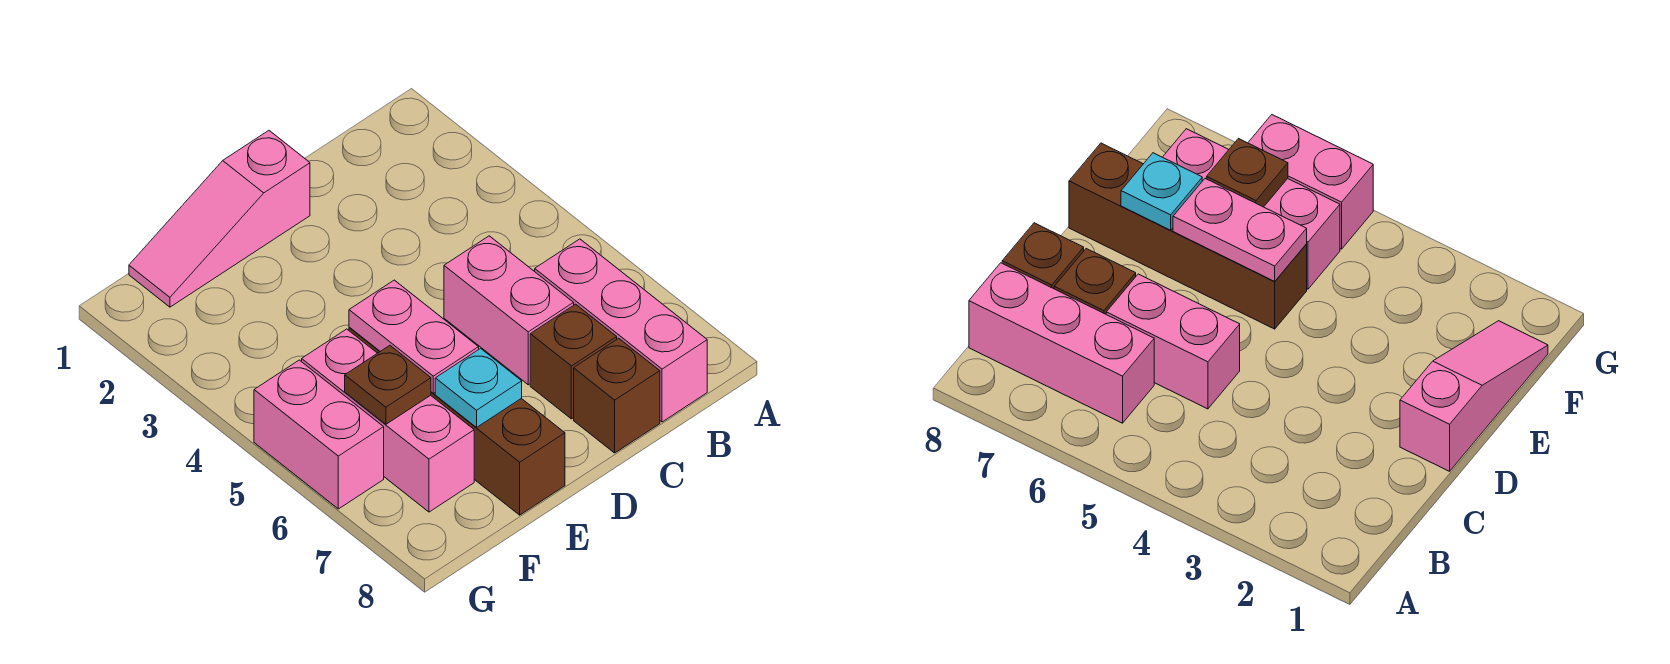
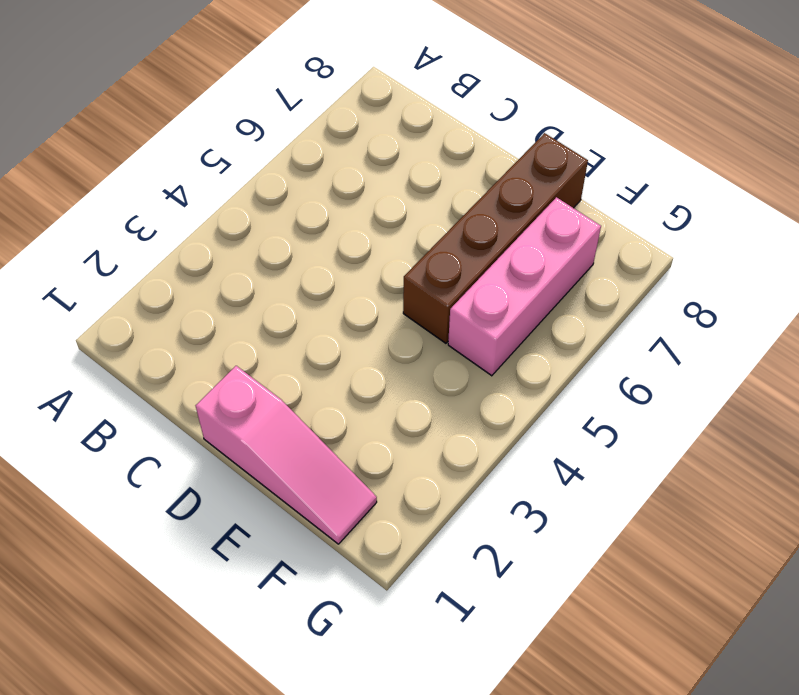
none -> pink brick B6:B8 level 1
none -> pink brick C5:C6 level 1

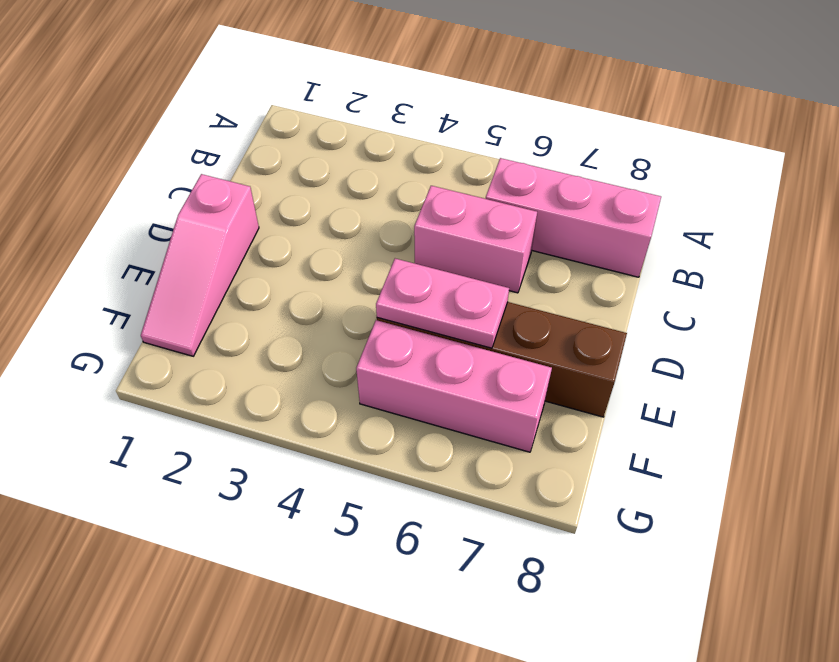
none -> brown brick C7 level 1
none -> brown brick C8 level 1

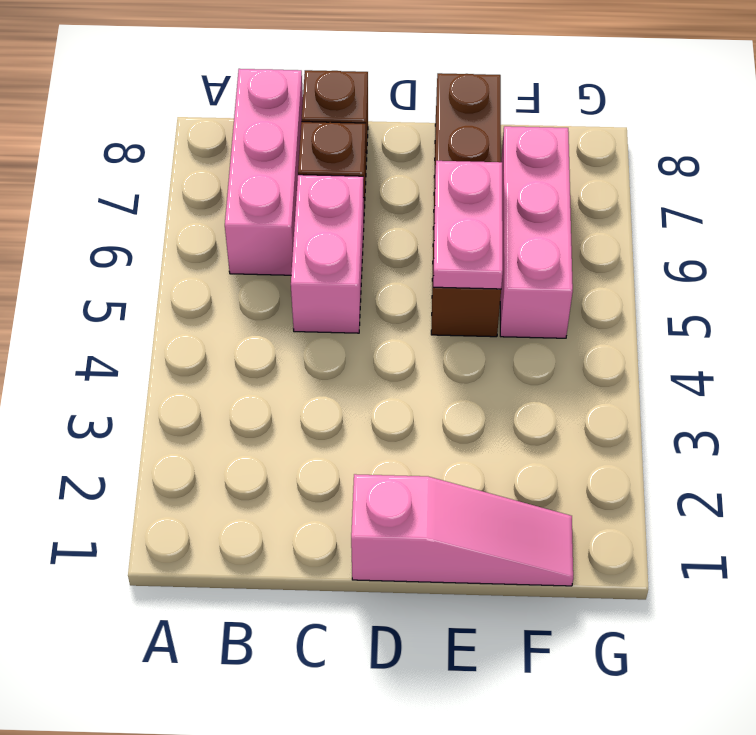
none -> pink brick G5:G6 level 1
none -> cyan plate E7 level 2

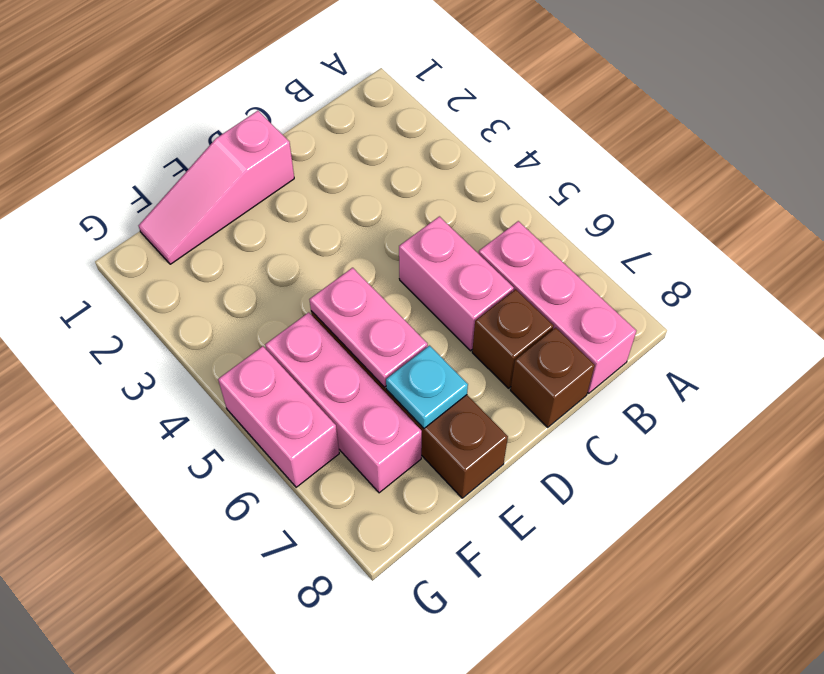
none -> brown plate F6 level 2

